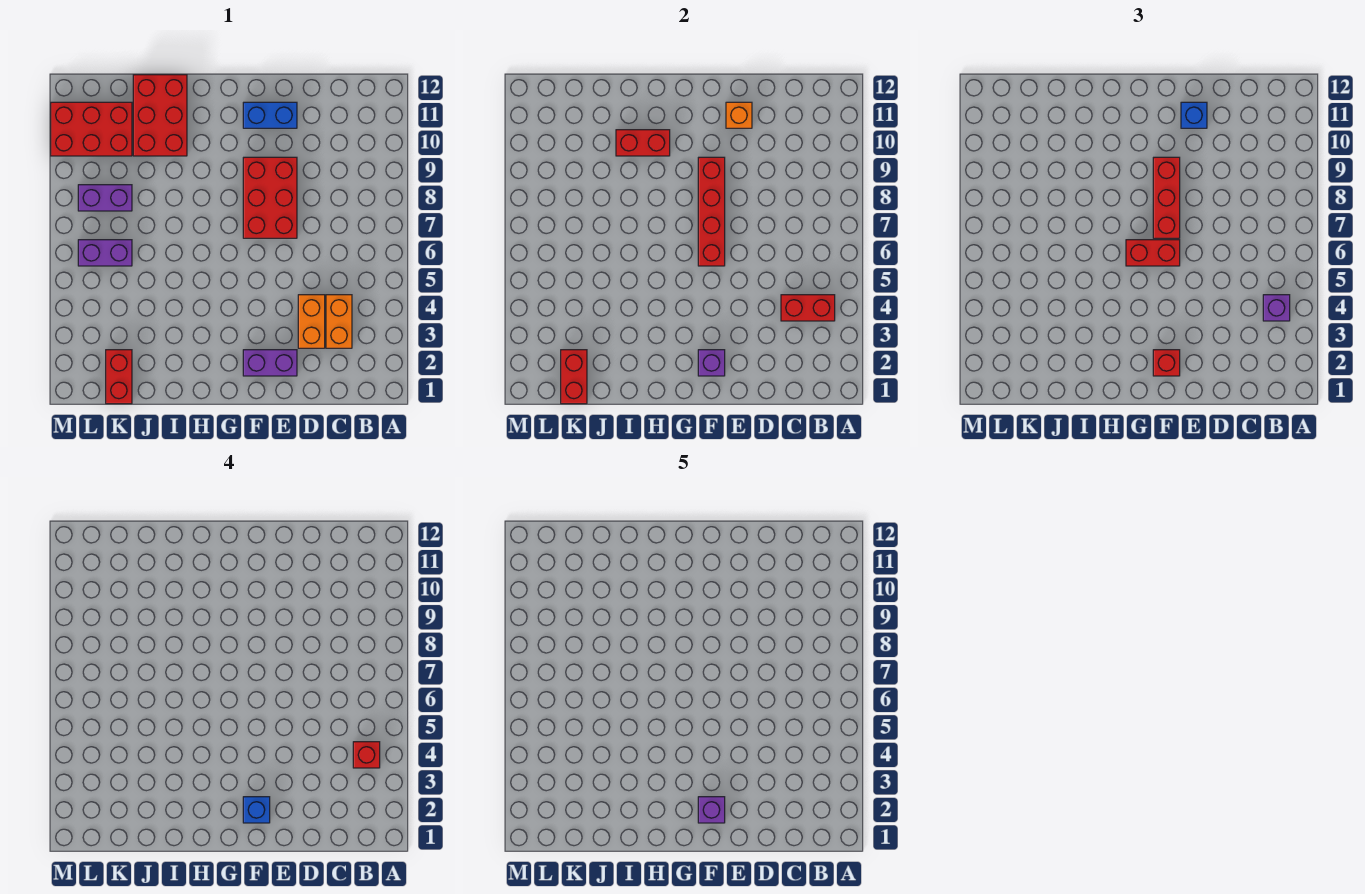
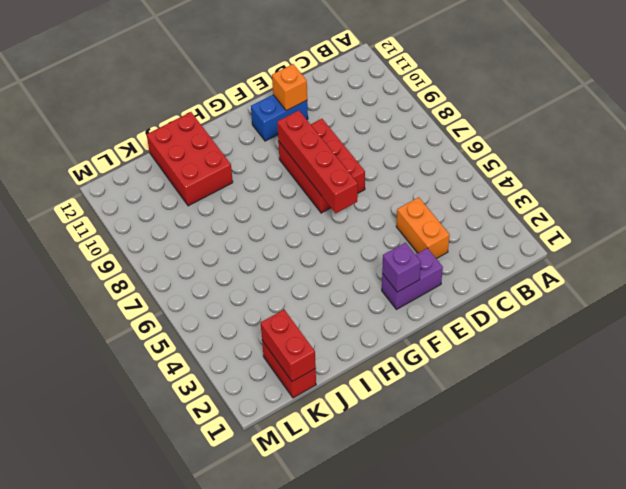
none -> orange brick C3:C4 level 1
none -> purple brick K6:L6 level 1
none -> purple brick K8:L8 level 1

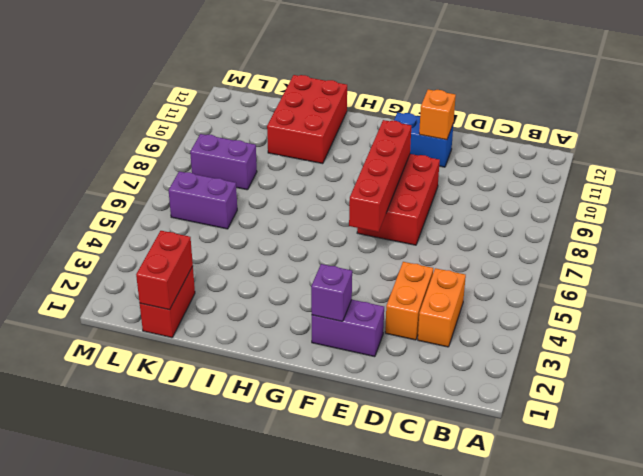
none -> red brick K10:M11 level 1
none -> red brick B4:C4 level 2
none -> red brick H10:I10 level 2

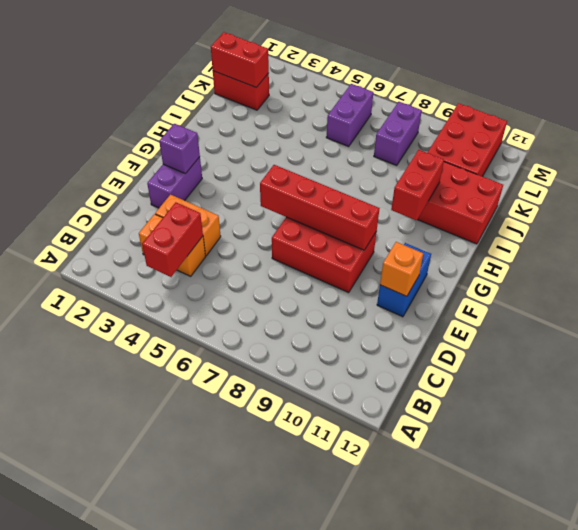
none -> purple brick B4 level 3
none -> blue brick E11 level 3
none -> red brick F2 level 3

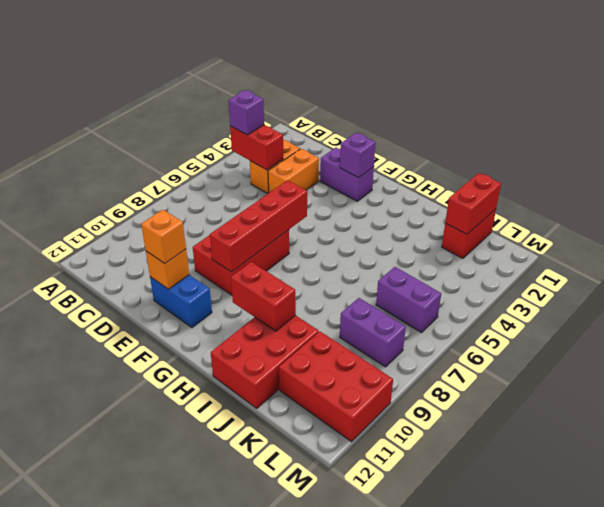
orange brick E11 level 3 -> blue brick E11 level 3
none -> red brick F2 level 3
none -> red brick F6:G6 level 3
none -> red brick F7:F9 level 3

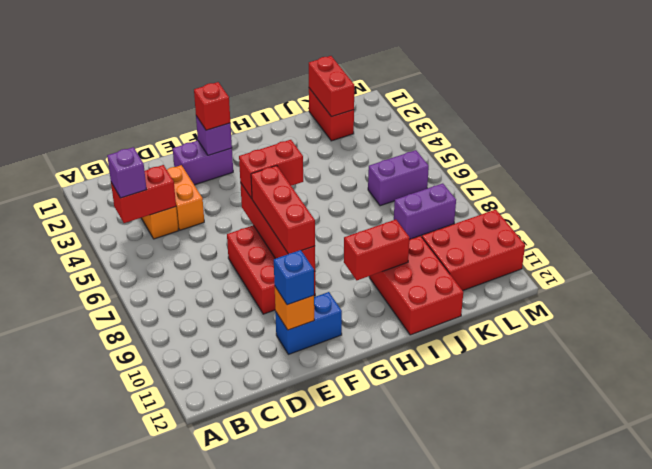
none -> red brick B4 level 4
none -> blue brick F2 level 4
none -> purple brick F2 level 5

